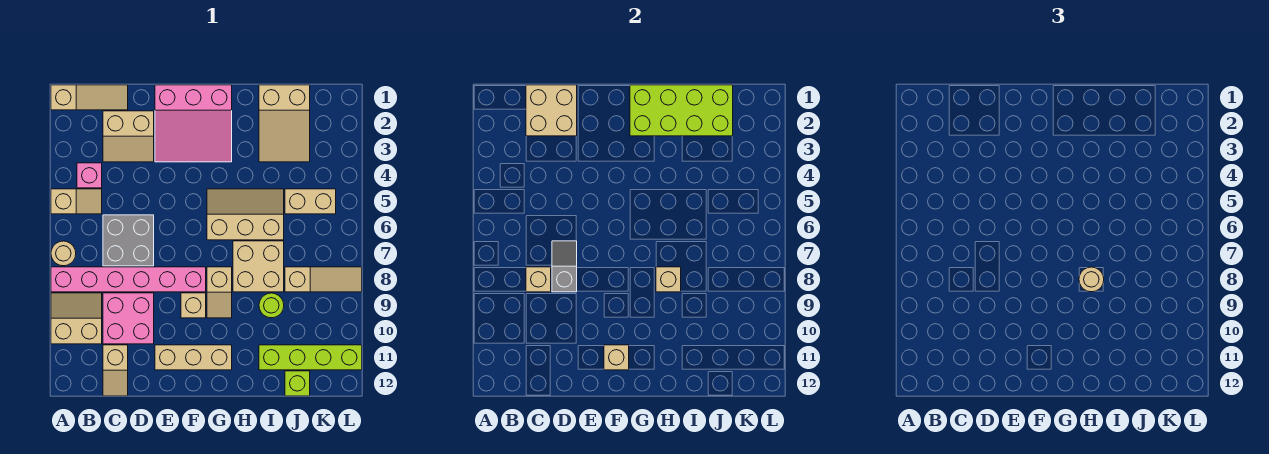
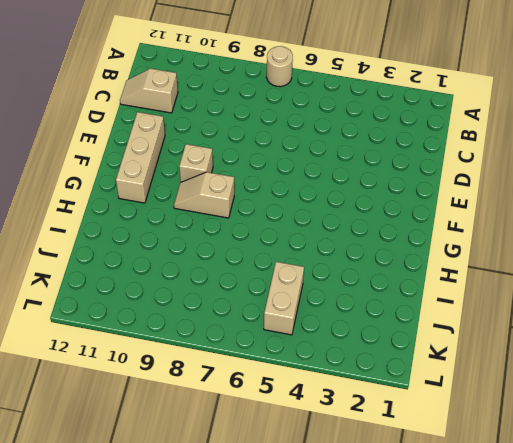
none -> tan slope A1:C1 level 1 top A
none -> tan slope A5:B5 level 1 top A
none -> pink brick A8:F8 level 1

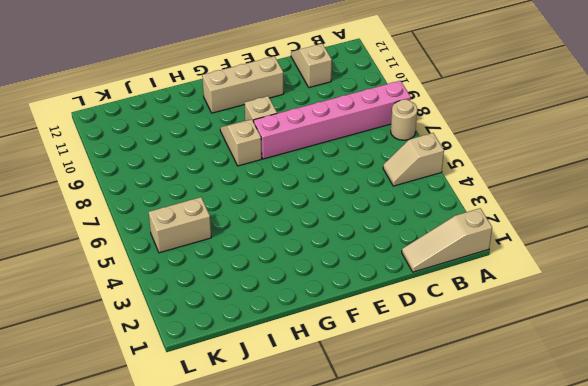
none -> tan slope A9:B10 level 1 top 10
none -> pink brick B4 level 1
none -> tan slope C2:D3 level 1 top 2

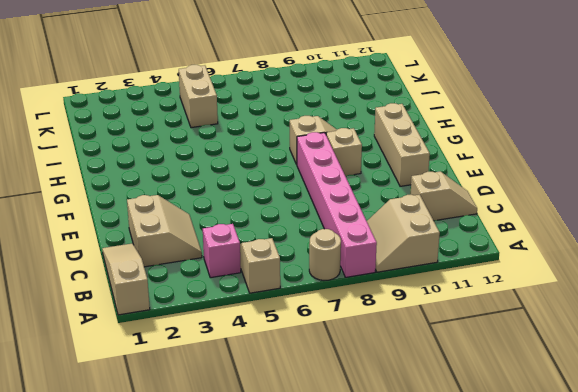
none -> grey brick C6:D7 level 1
none -> pink brick C9:D10 level 1
none -> pink slope E1:G3 level 1 top 1

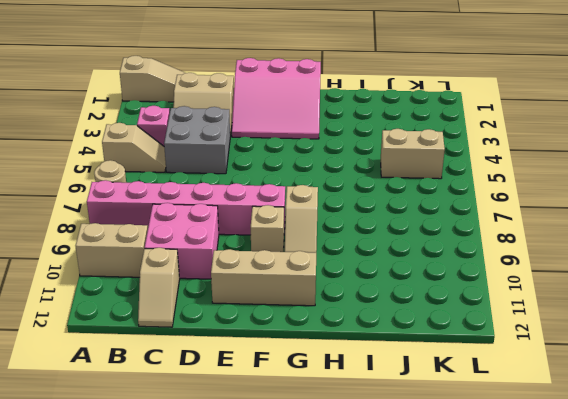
grey brick C4:D5 level 1 -> grey brick C6:D7 level 1
none -> tan slope G5:I6 level 1 top 6
none -> tan brick H7:I8 level 1
none -> tan slope I1:J3 level 1 top 1

